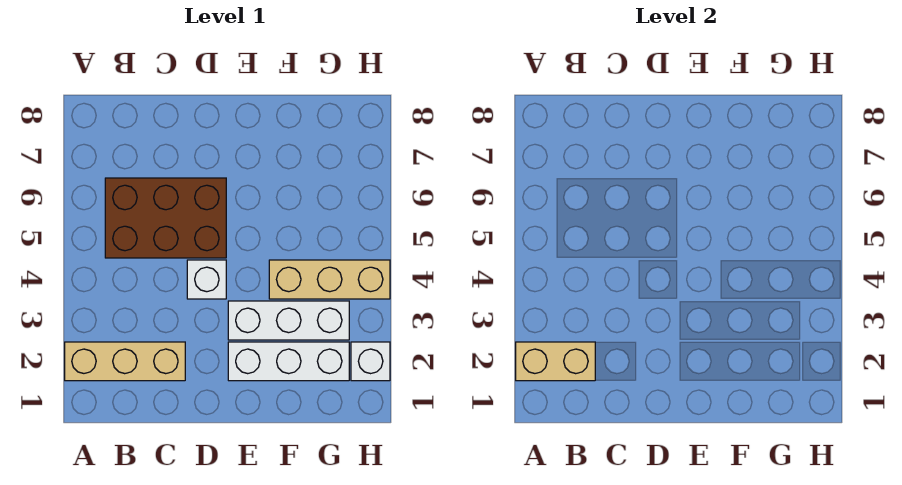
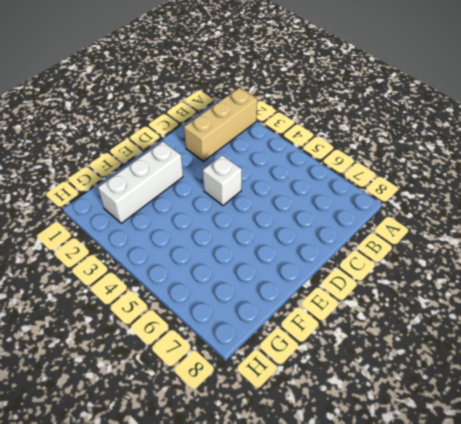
none -> brown brick B5:D6 level 1
none -> white brick E3:G3 level 1

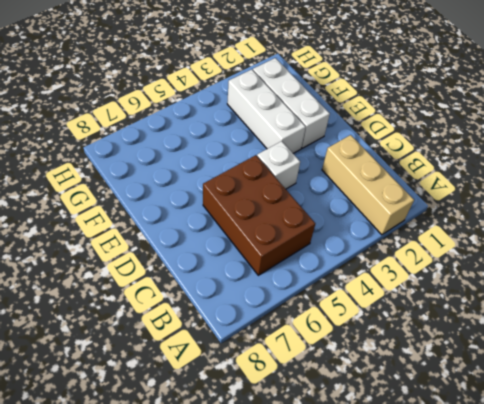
none -> tan brick F4:H4 level 1
none -> white brick H2 level 1

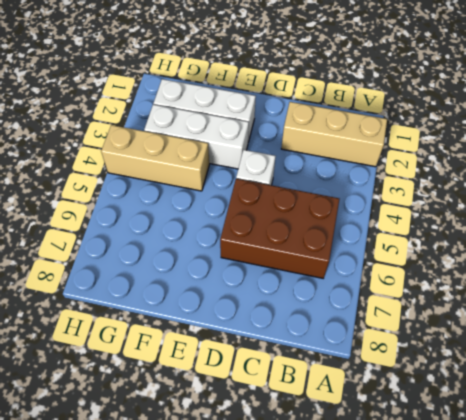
none -> white brick H2 level 1
none -> tan brick A2:B2 level 2

